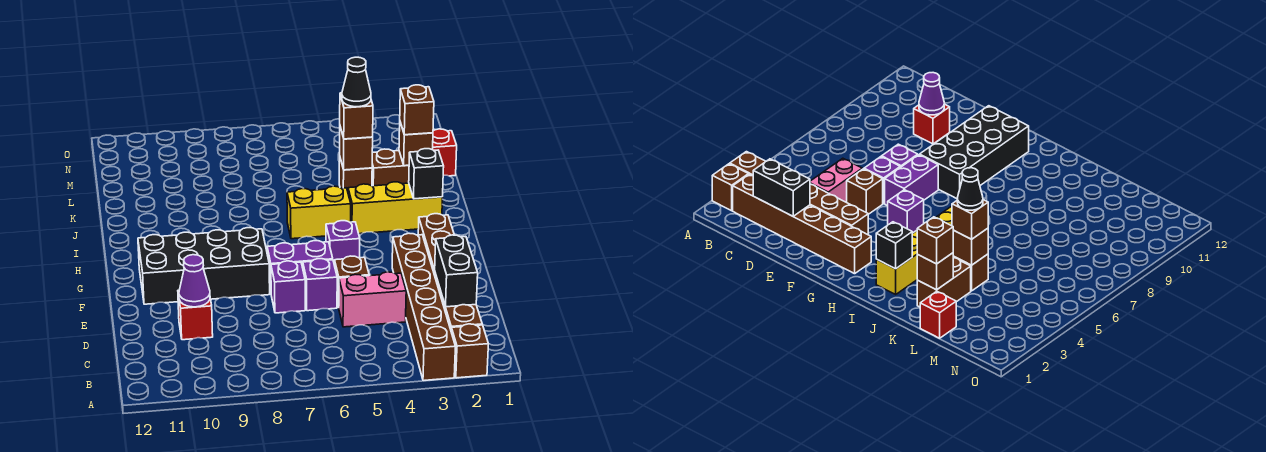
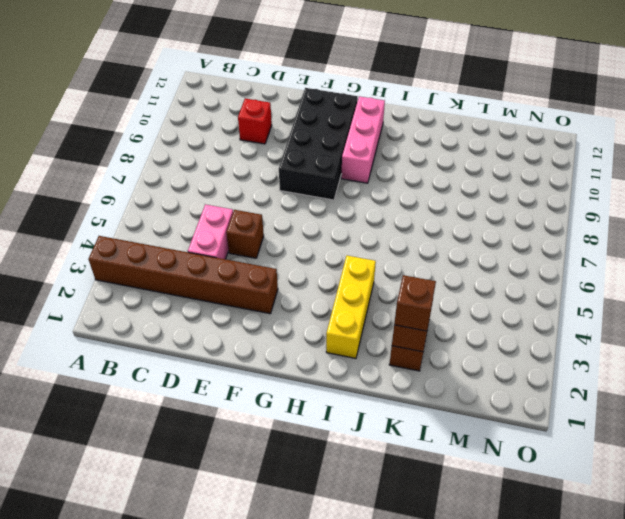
pink brick H9:H11 level 1 -> none
none -> brown brick A2 level 1
none -> brown brick B2:G2 level 1
none -> purple brick E6 level 1

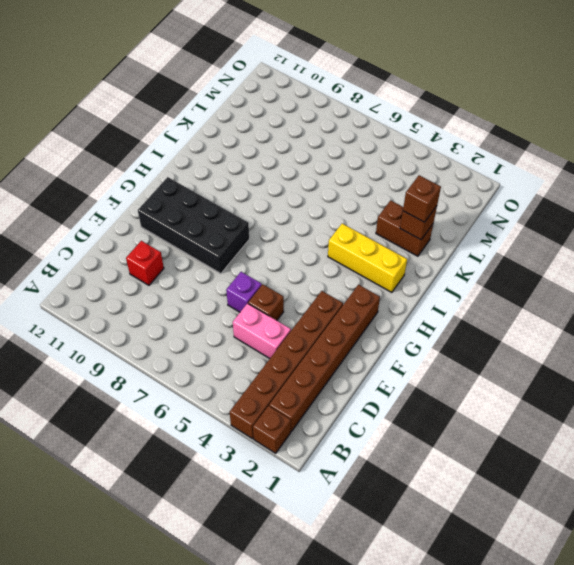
none -> purple brick E7 level 1
none -> purple brick F6:F7 level 1
none -> purple brick G5 level 1

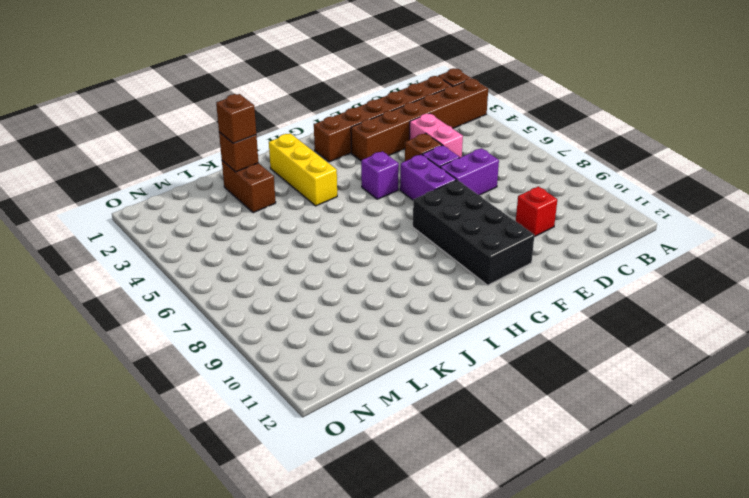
purple brick D7:E7 level 1 -> purple brick E7 level 1
none -> yellow brick I5:I6 level 1
none -> brown brick K4 level 1
none -> red brick L1 level 1

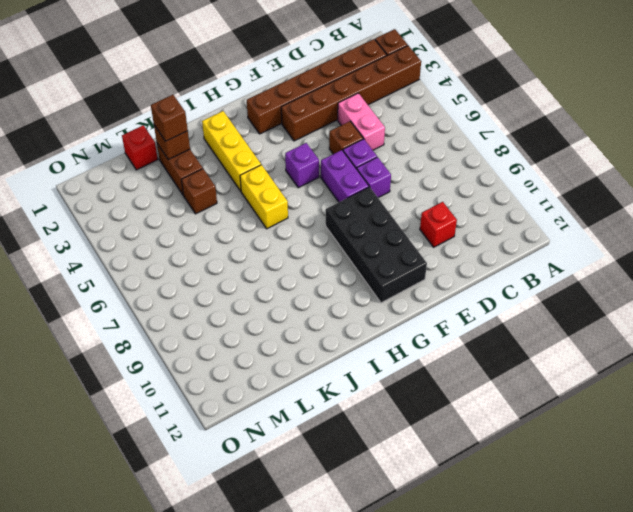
none -> black brick C2:D2 level 2
none -> purple cone D10 level 2
none -> black brick I2 level 2

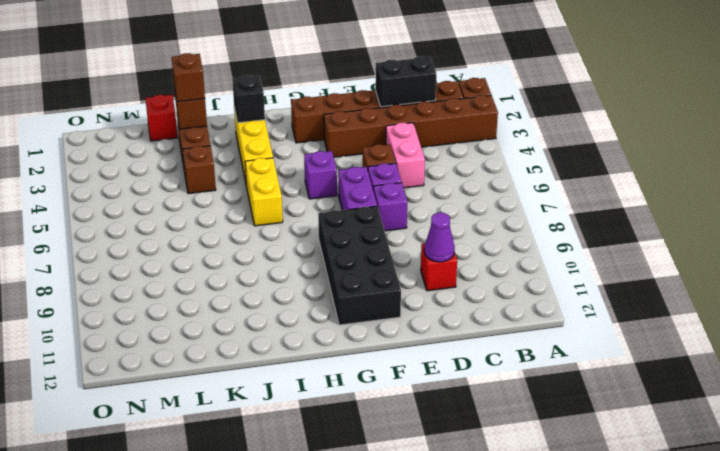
none -> brown brick K4 level 2
none -> brown brick K4 level 3
none -> black cone K4 level 4

